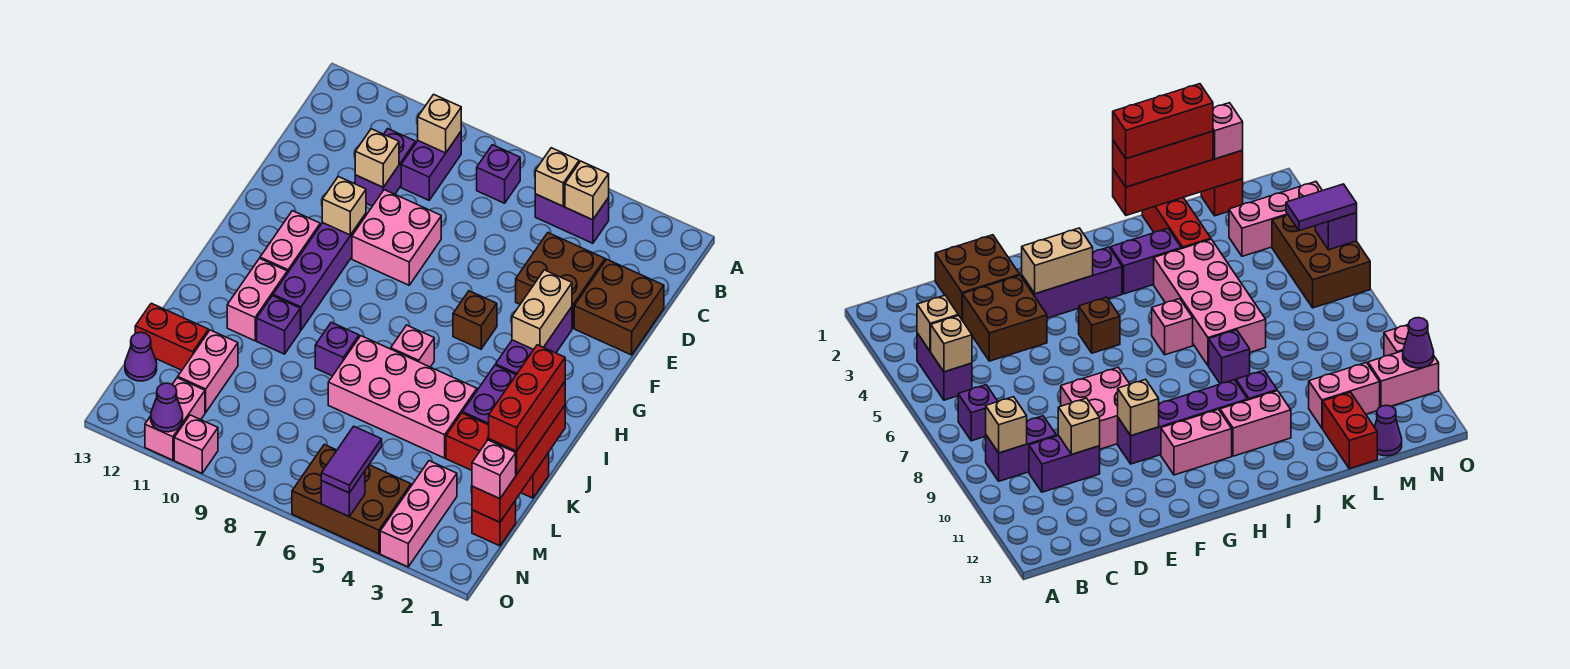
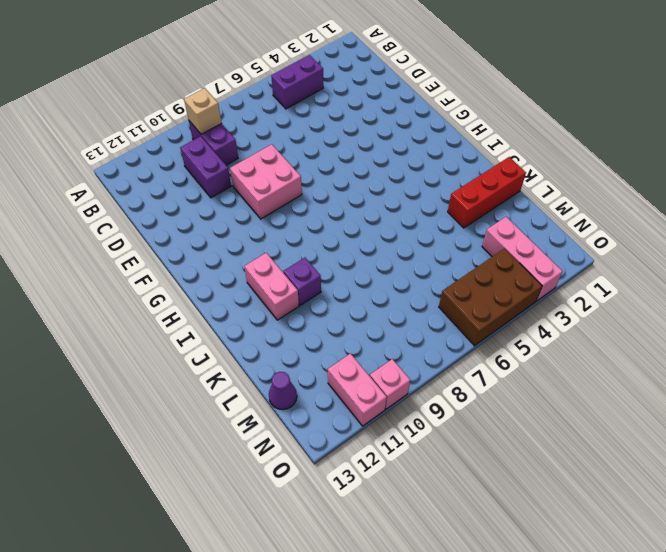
none -> purple brick B7 level 1
none -> brown brick D1:E2 level 1
none -> brown brick D3:E4 level 1
none -> purple brick F3:H3 level 1

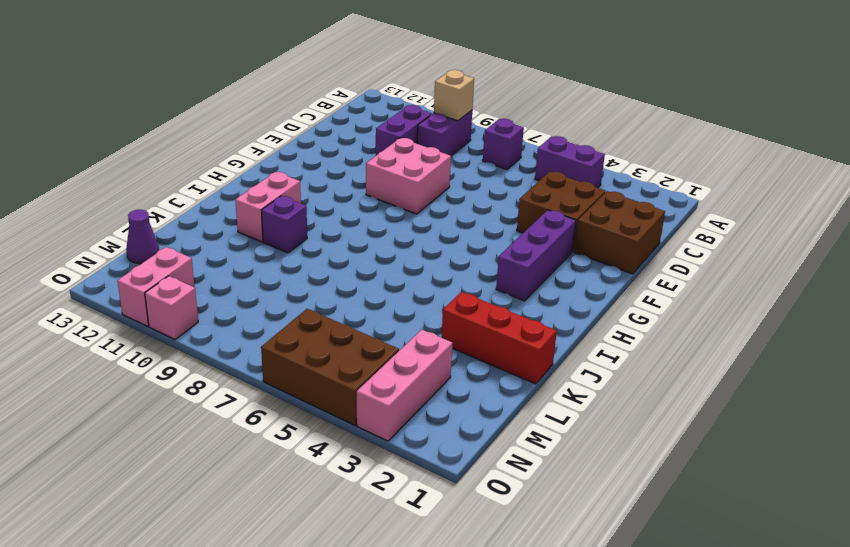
none -> purple brick F10:I10 level 1
none -> brown brick G5 level 1
none -> pink brick G11:H11 level 1
none -> purple brick I3:J3 level 1

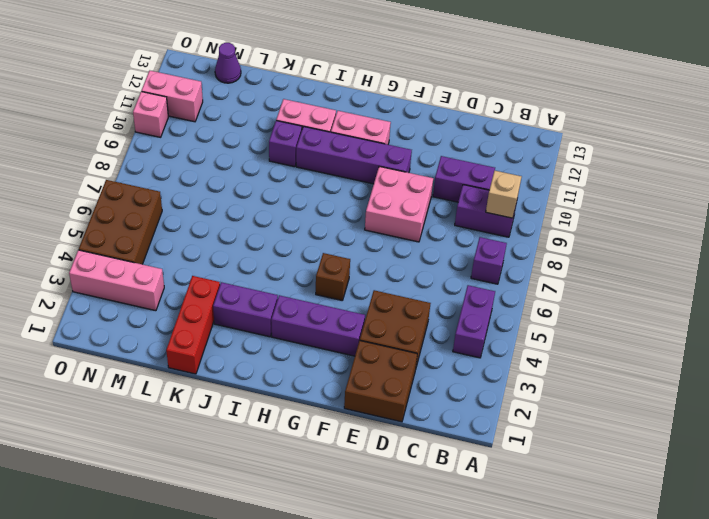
none -> pink brick I6 level 1
none -> pink brick J4:K7 level 1
none -> purple brick J8 level 1
none -> pink brick L11:M11 level 1

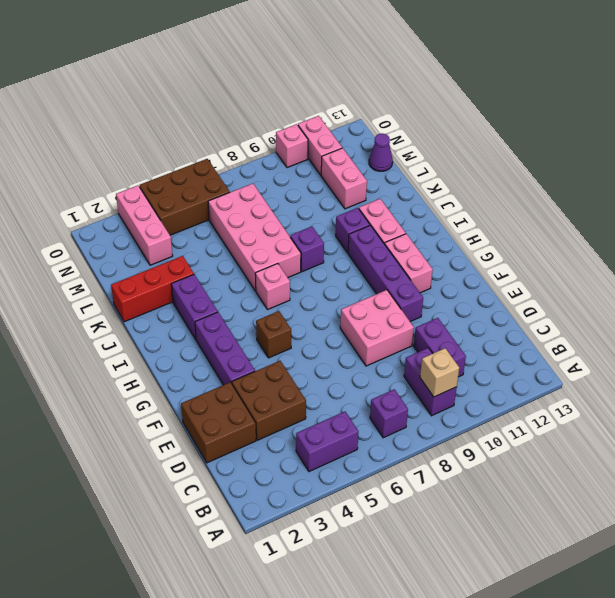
pink brick J6:M7 level 1 -> pink brick J4:K7 level 1
none -> red brick L12:L13 level 1
none -> red brick M1 level 1
none -> tan brick B4 level 2
none -> tan brick B5 level 2

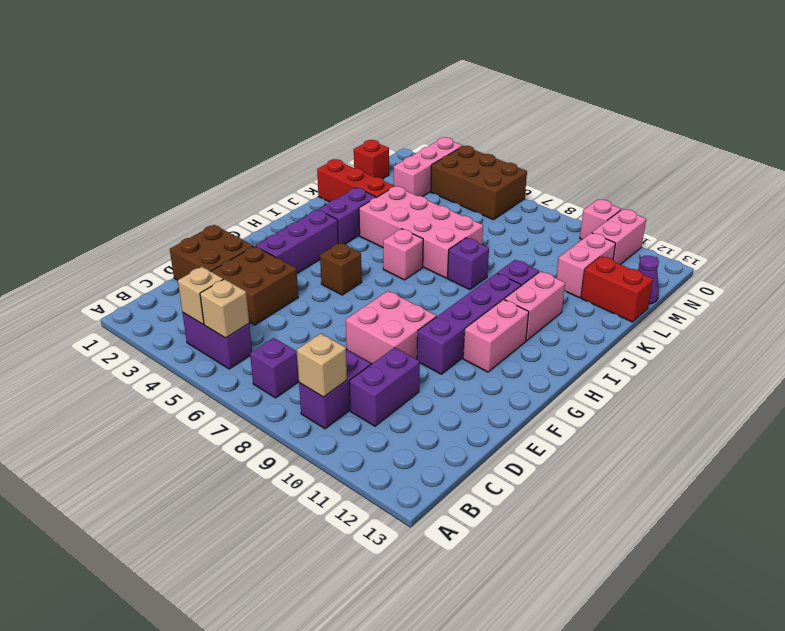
none -> tan brick D10 level 2
none -> tan brick F3:G3 level 2
none -> tan brick F10 level 2
none -> red brick J1:M1 level 2

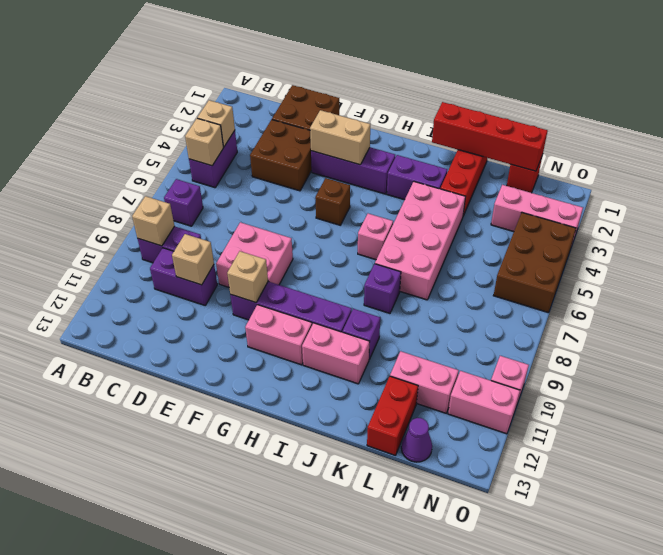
none -> purple brick O5 level 2
none -> purple cone O11 level 2
none -> red brick J1:L1 level 3
none -> pink brick M1 level 3

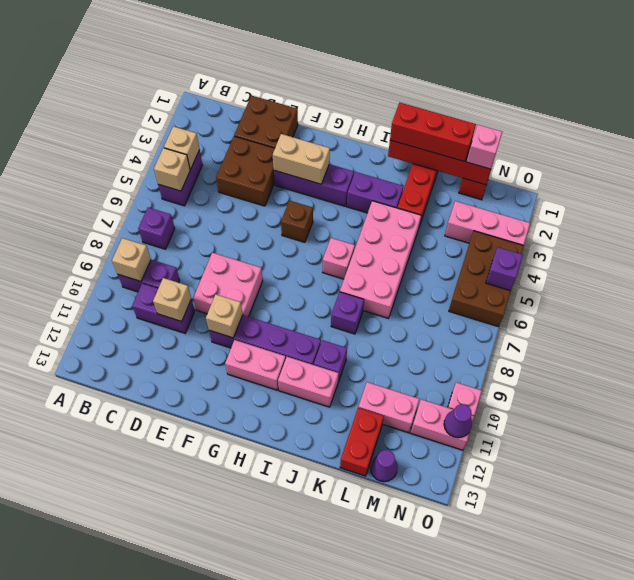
none -> purple tile N5:O5 level 3
none -> red brick J1:L1 level 4

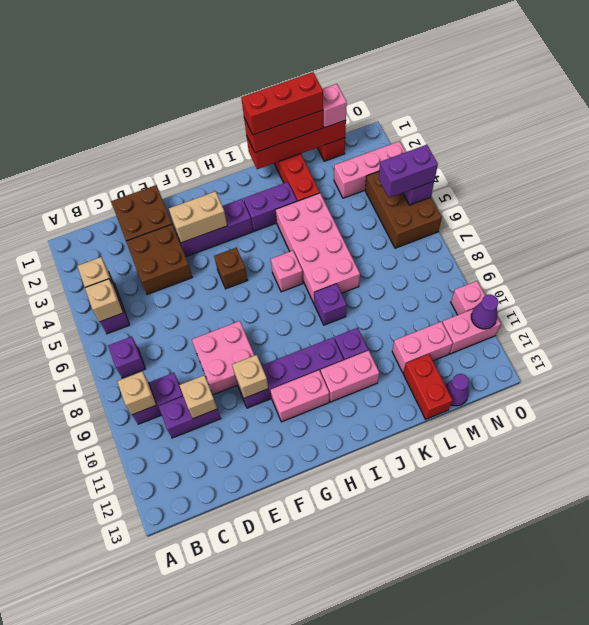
purple brick N5:O5 level 3 -> purple tile N5:O5 level 3

